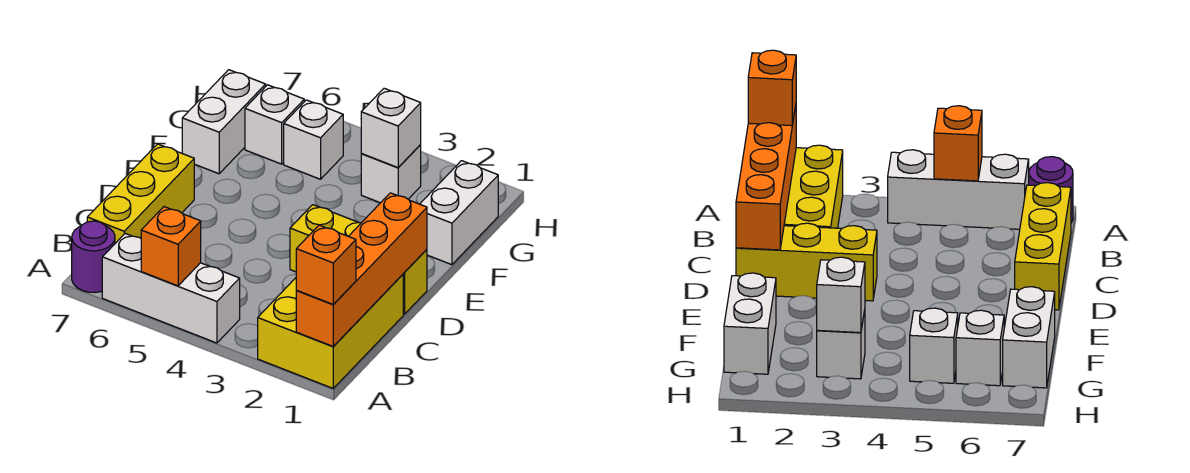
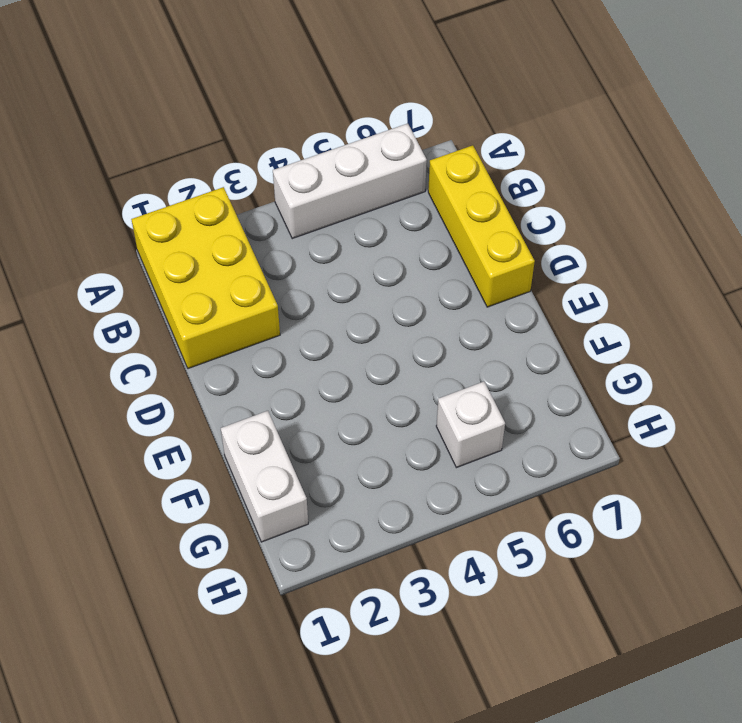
none -> purple round brick A7 level 1
none -> yellow brick D1:D3 level 1
none -> white brick F7:G7 level 1

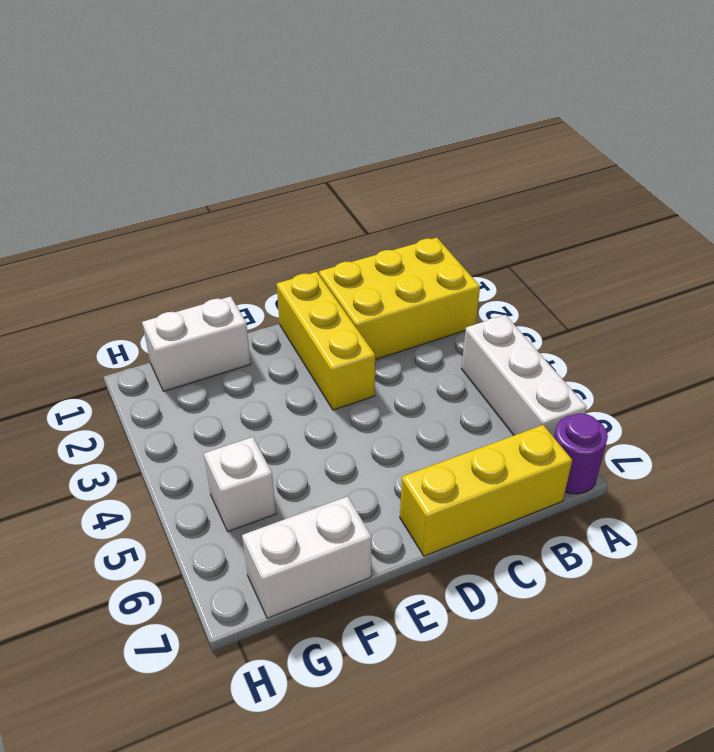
none -> white brick G3 level 1
none -> white brick G6 level 1
none -> orange brick A1:D1 level 2

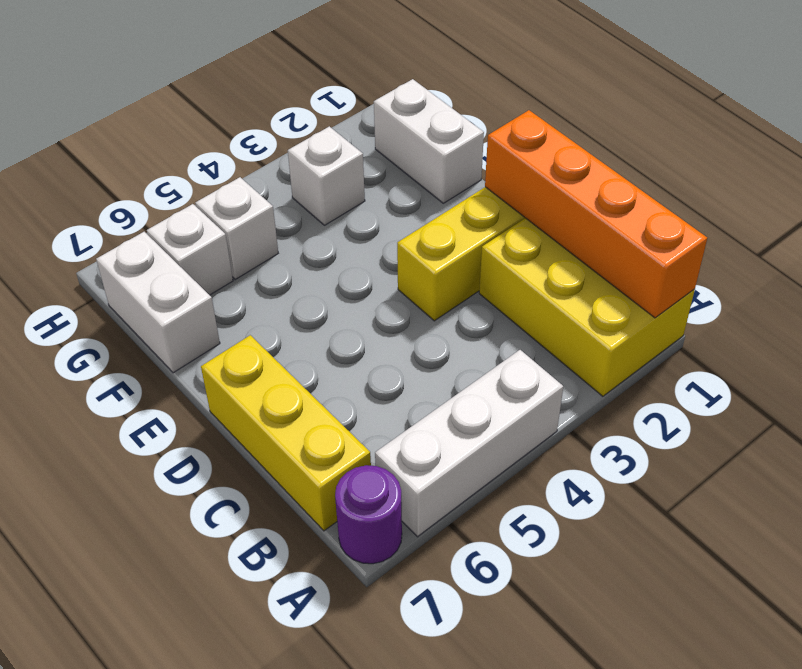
none -> orange brick A5 level 2
none -> white brick G3 level 2
none -> orange brick A1 level 3

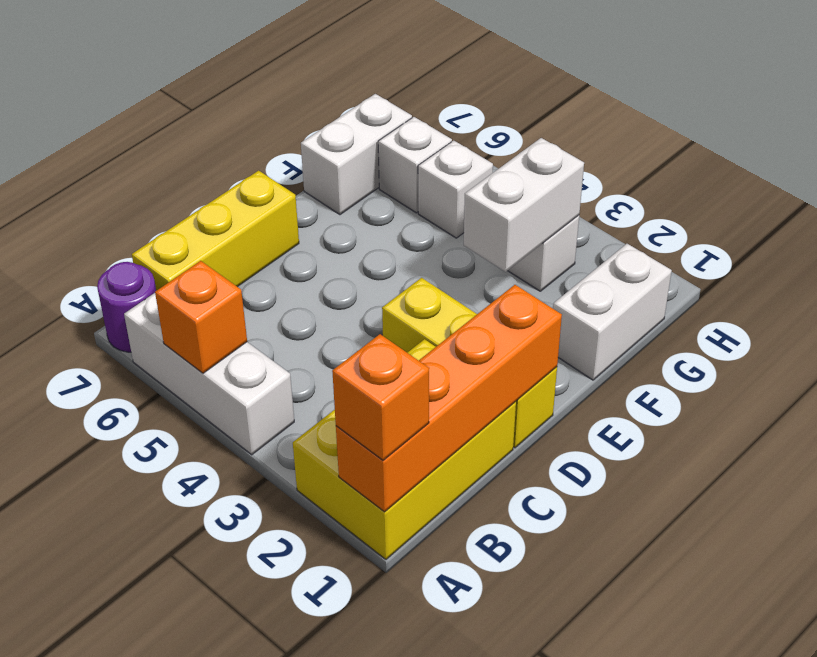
white brick F3:G3 level 2 -> white brick G3 level 2

